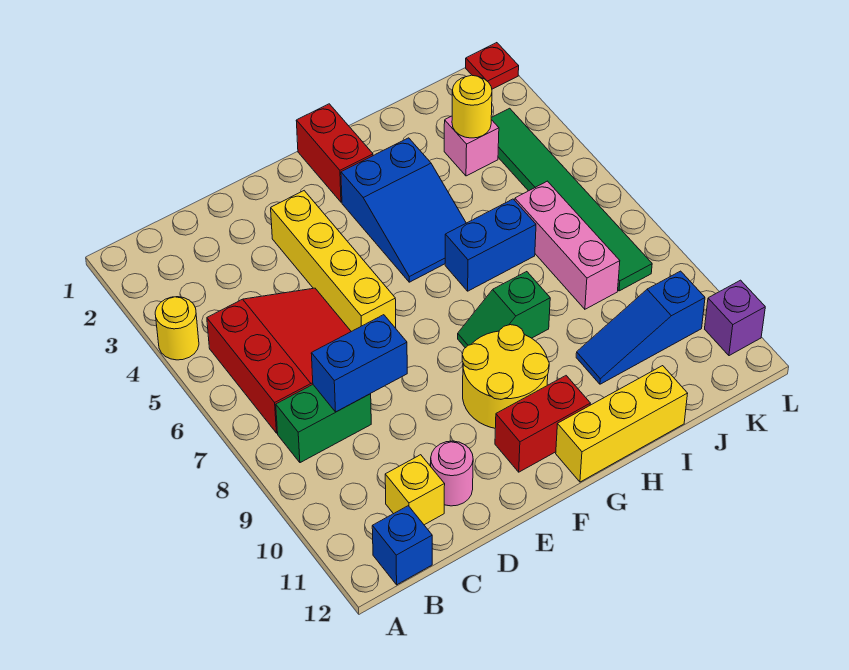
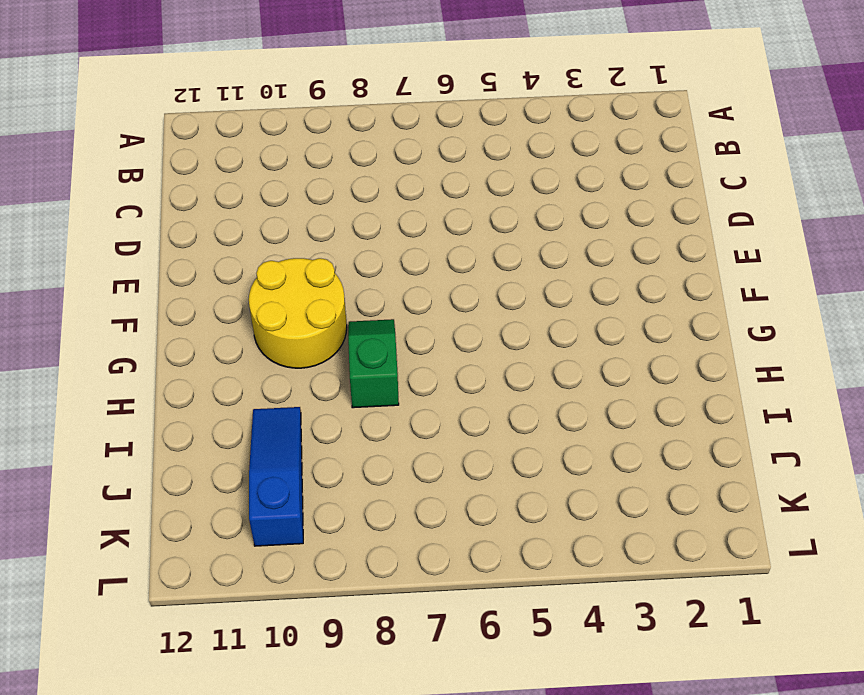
none -> yellow round brick A4 level 1
none -> red slope B5:D7 level 1 top B
none -> green brick B8:C8 level 1

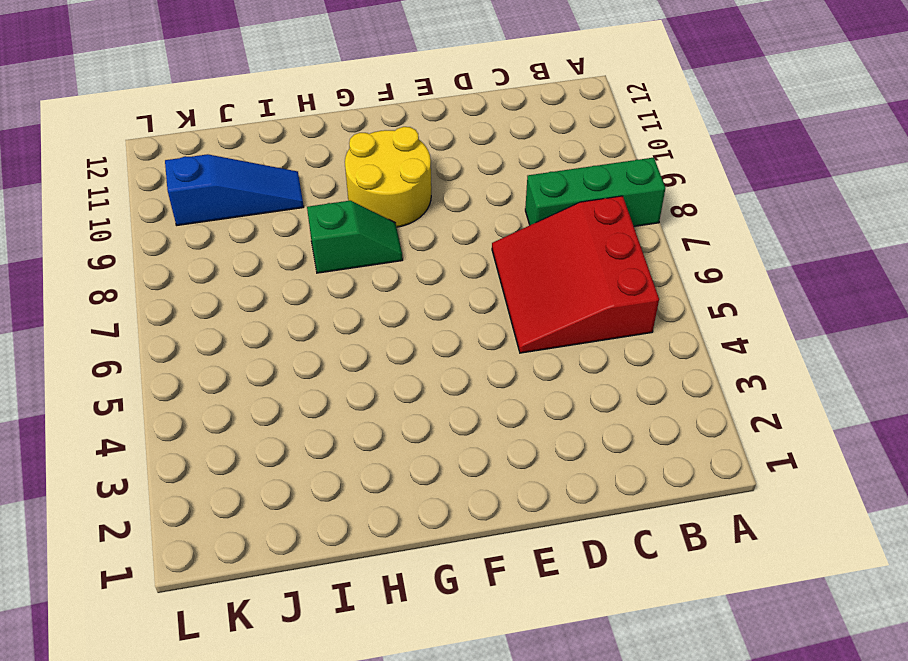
green brick A8:C8 level 1 -> green brick B8:C8 level 1
none -> yellow round brick A4 level 1
none -> blue brick B12 level 1
none -> yellow brick C11 level 1

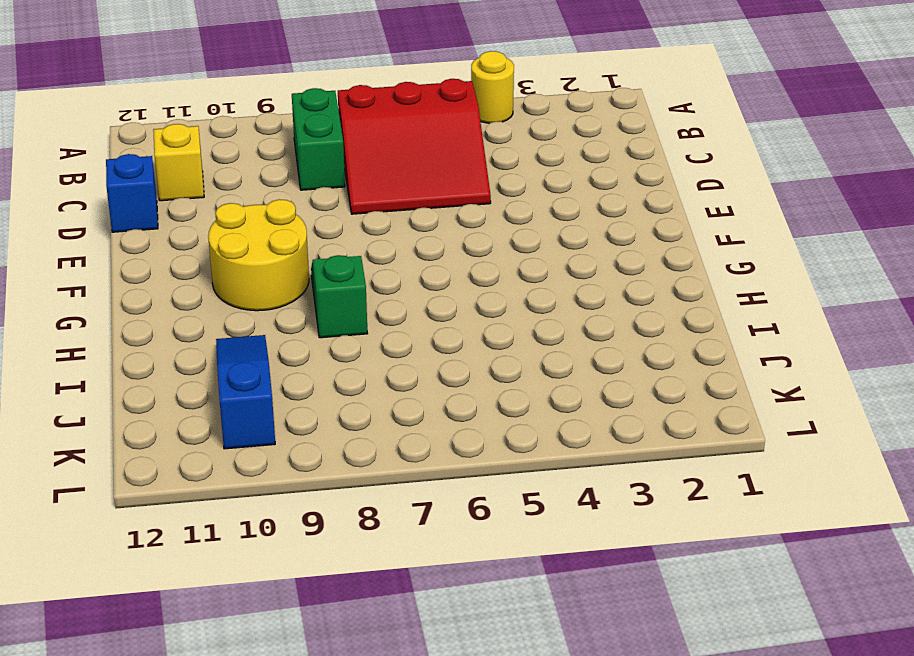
blue brick D12 level 1 -> blue brick B12 level 1
none -> pink round brick D11 level 1
none -> yellow brick E3:E6 level 1
none -> red brick F11:G11 level 1

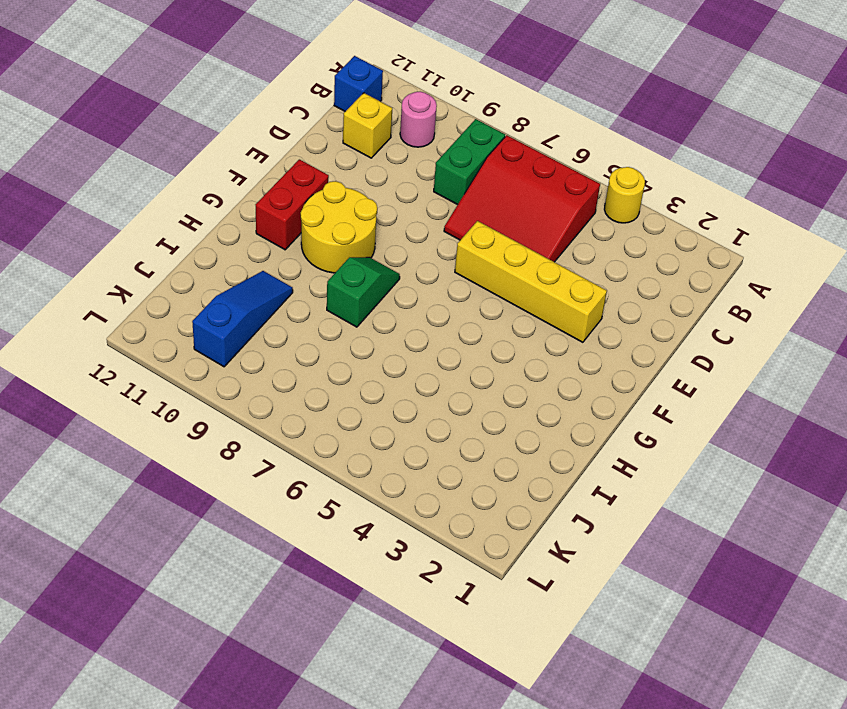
pink round brick B10 level 1 -> pink round brick D11 level 1
none -> red brick G1:G2 level 1
none -> blue slope G3:H5 level 1 top 3
none -> yellow brick G12:I12 level 1

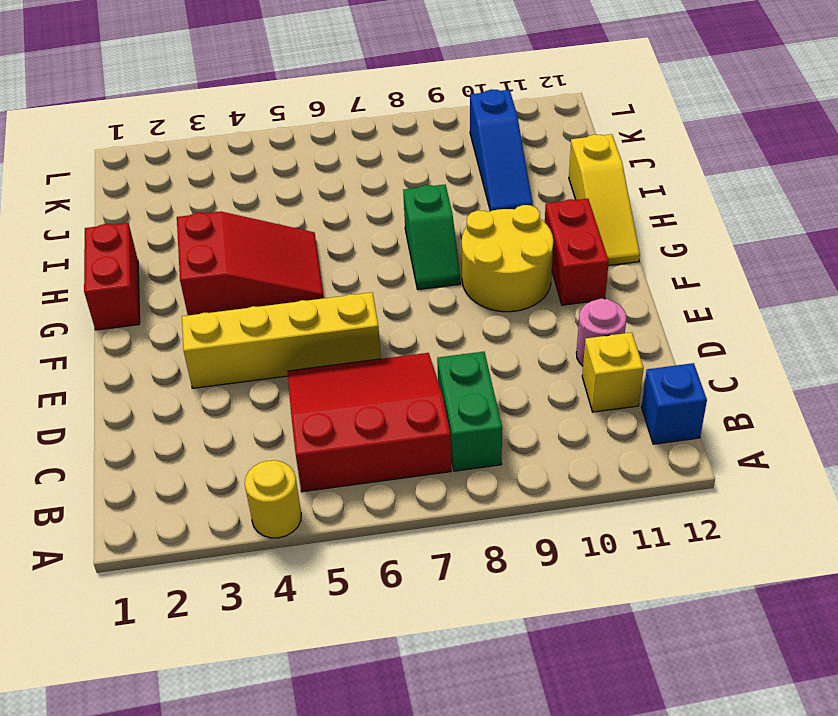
red brick G1:H1 level 1 -> red brick G1:G2 level 1
red slope G3:H5 level 1 top 3 -> blue slope G3:H5 level 1 top 3
yellow slope G12:I12 level 1 top I -> yellow brick G12:I12 level 1
none -> blue brick H6:I6 level 1
none -> pink brick J3 level 1
none -> pink brick J6:J8 level 1

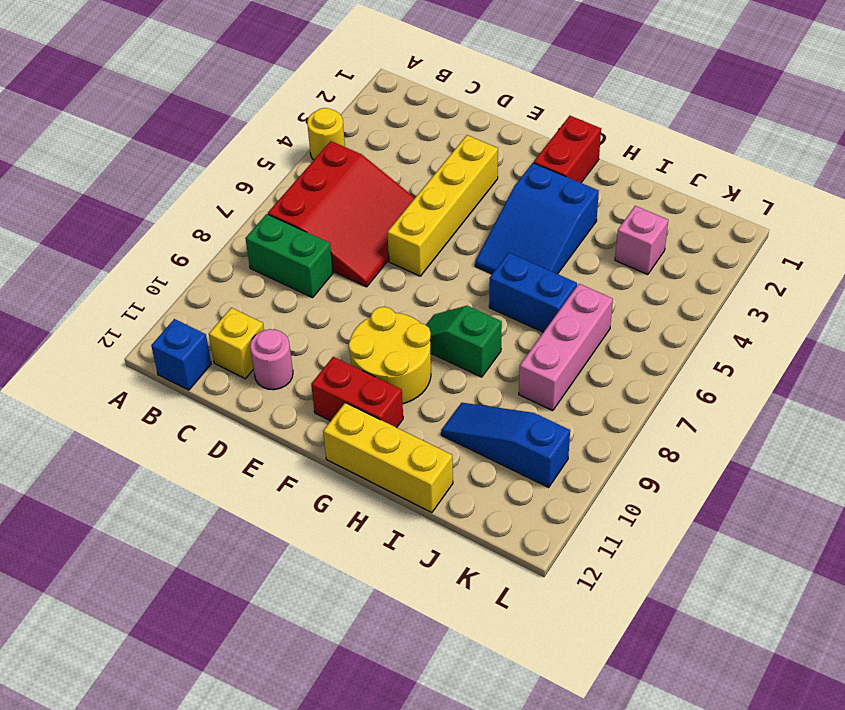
none -> green tile K3:K8 level 1
none -> red plate L1 level 1
none -> purple brick L11 level 1

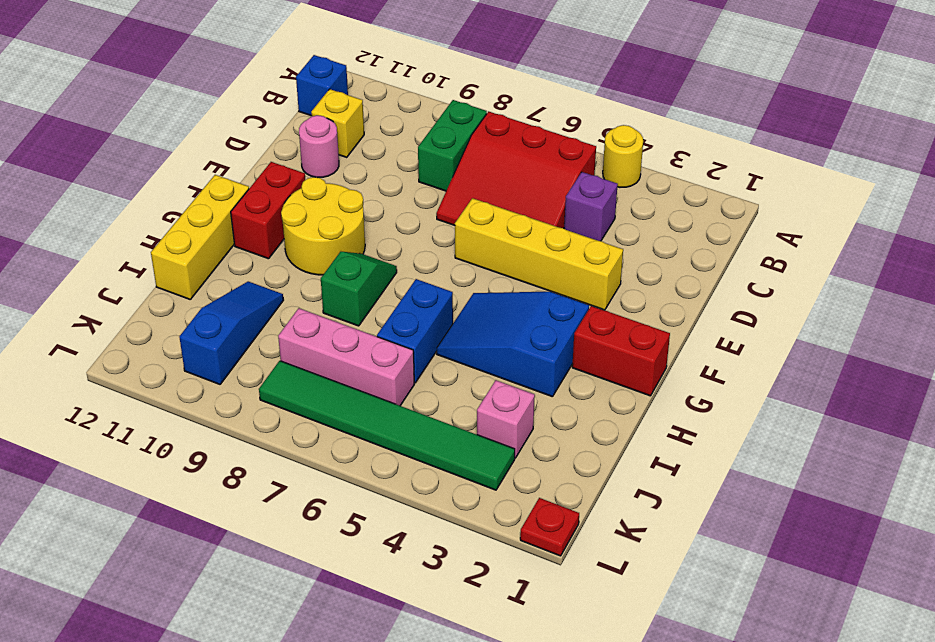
purple brick C4 level 1 -> purple brick L11 level 1
none -> blue brick C8:D8 level 2
none -> yellow round brick J3 level 2

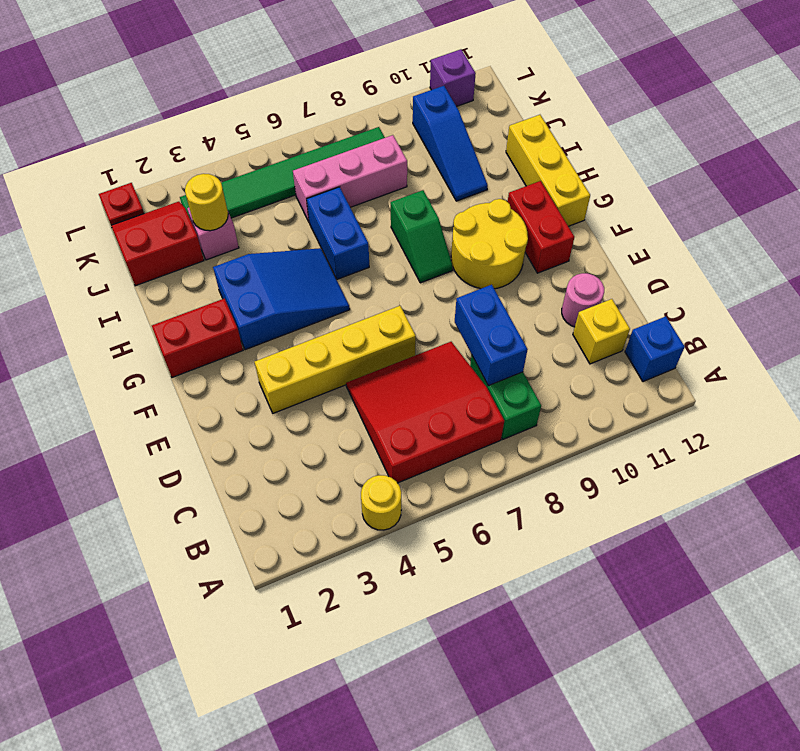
red slope J1:K2 level 1 top J -> none

